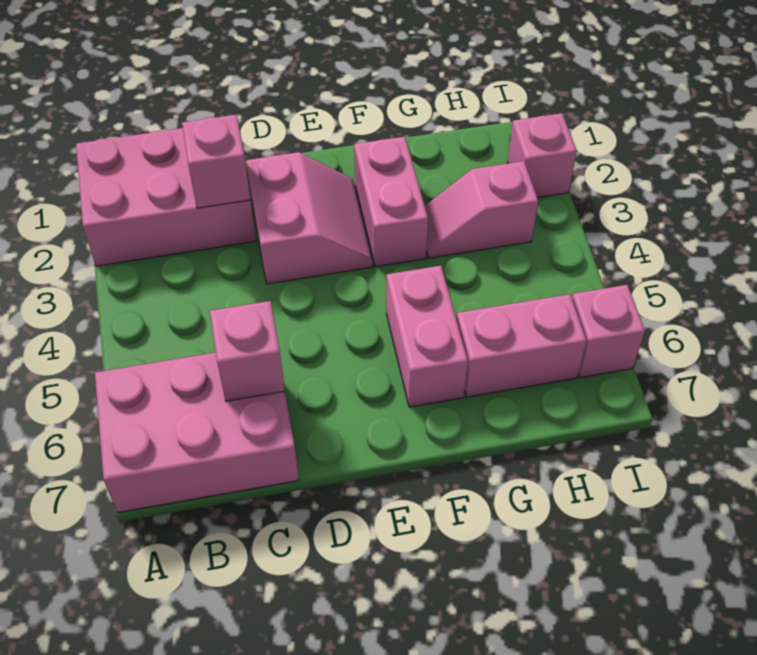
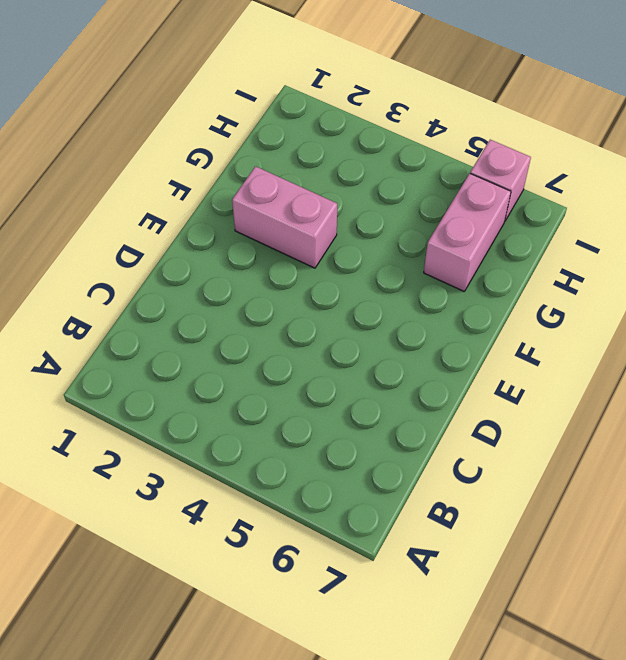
none -> pink brick A1:C2 level 1
none -> pink brick A6:C7 level 1

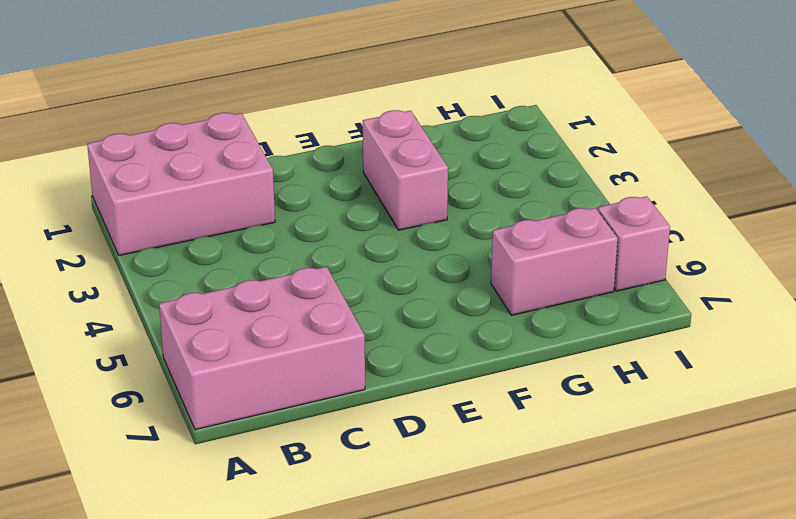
none -> pink slope D2:E3 level 1 top D
none -> pink brick F5:F6 level 1

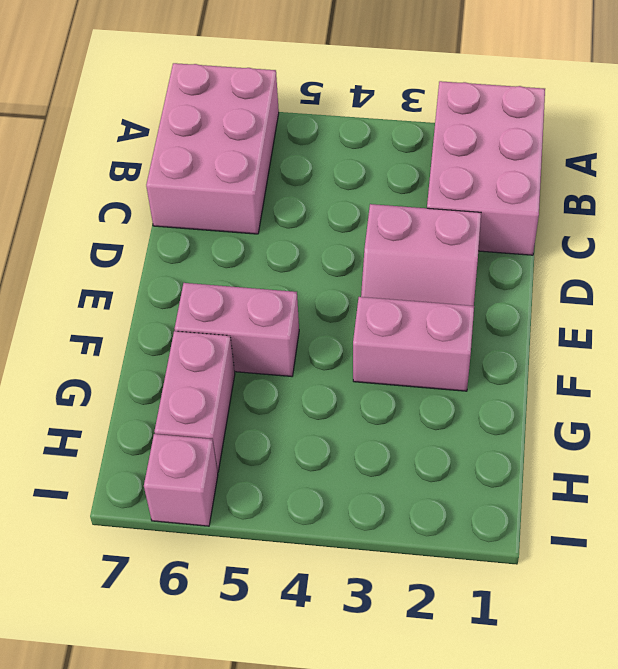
none -> pink slope G3:H3 level 1 top H
none -> pink brick I2 level 1

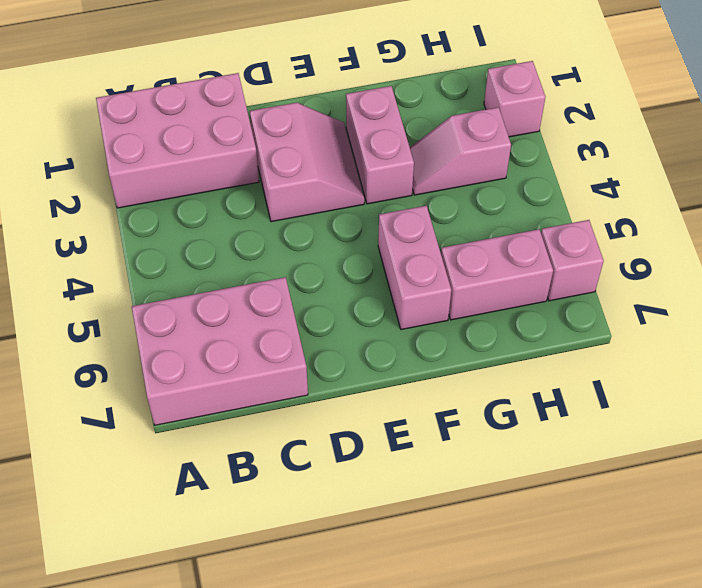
none -> pink brick C2 level 2
none -> pink brick C6 level 2

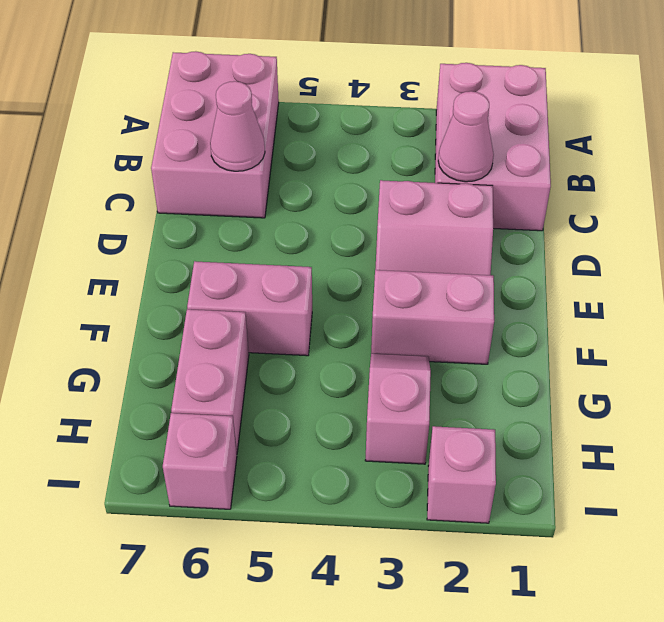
pink cone C2 level 2 -> pink brick C2 level 2
pink cone C6 level 2 -> pink brick C6 level 2

